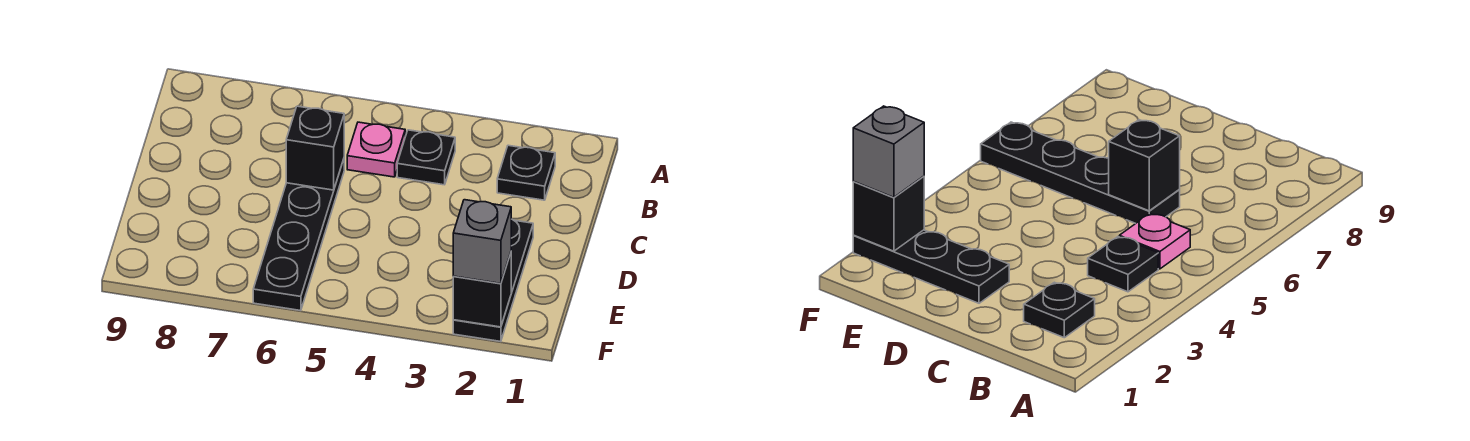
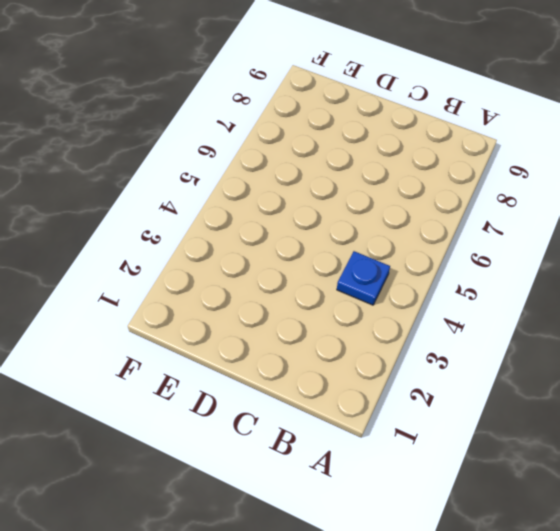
blue plate B4 level 1 -> black plate B4 level 1
none -> black plate B2 level 1
none -> pink plate B5 level 1

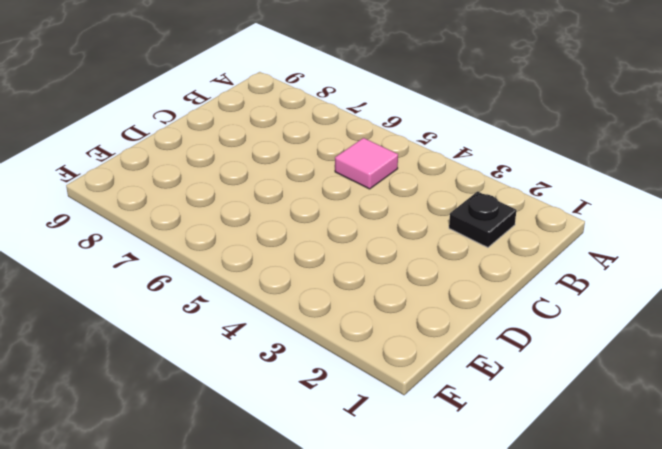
pink tile B5 level 1 -> pink plate B5 level 1
none -> black plate B4 level 1
none -> black plate C6:F6 level 1

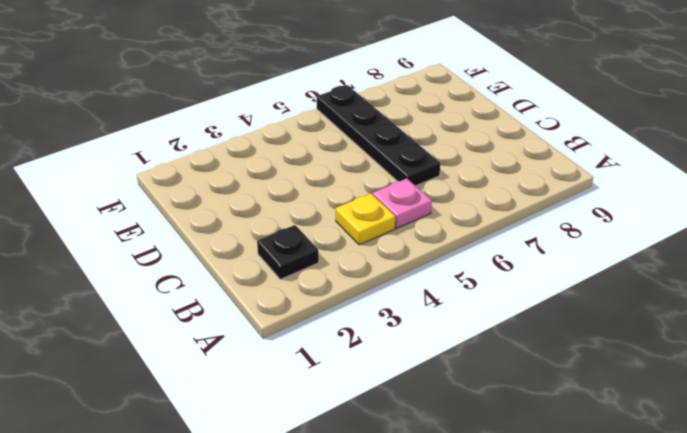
yellow plate B4 level 1 -> black plate B4 level 1
none -> black plate D2:F2 level 1
none -> black brick C6 level 2

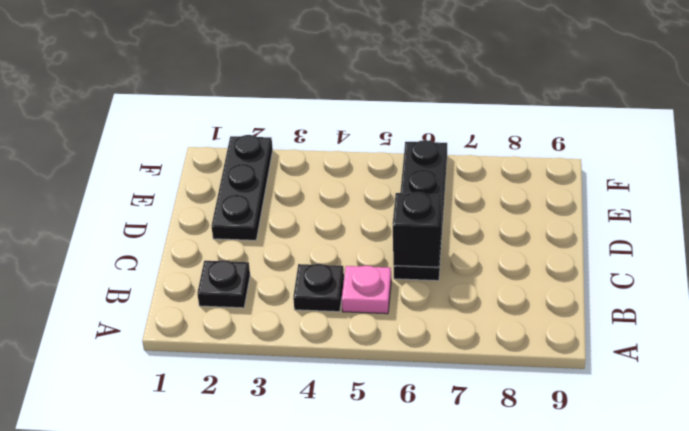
none -> black brick F2 level 2
none -> grey brick F2 level 3

